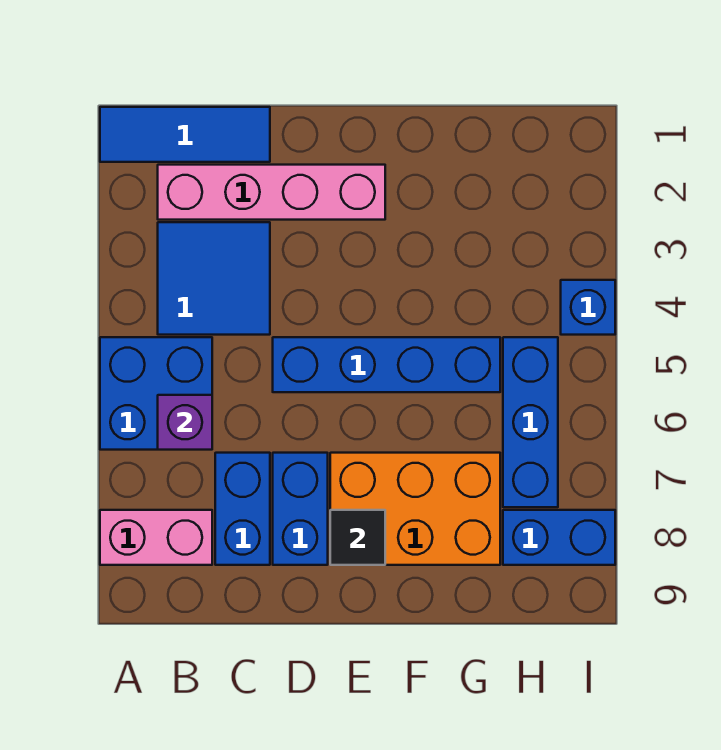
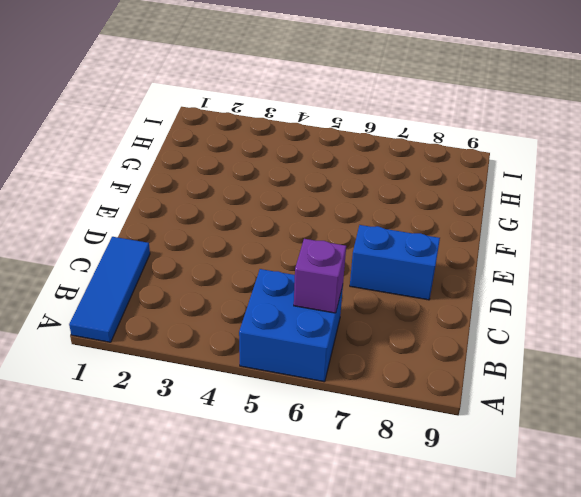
none -> pink brick A8:B8 level 1
none -> pink brick B2:E2 level 1
none -> blue tile B3:C4 level 1

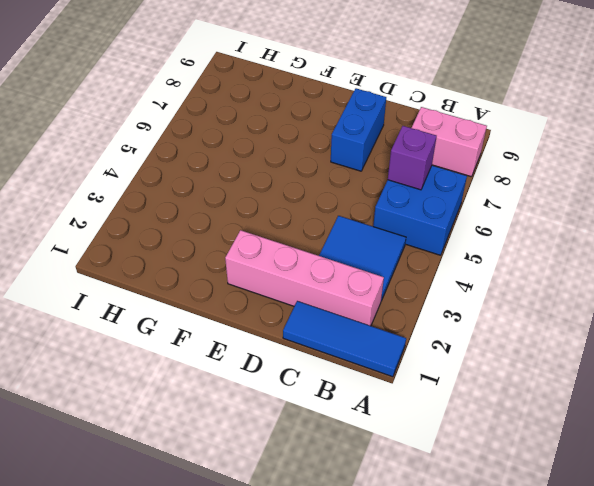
none -> blue brick C7:C8 level 1
none -> blue brick D5:G5 level 1
none -> orange brick E7:G8 level 1

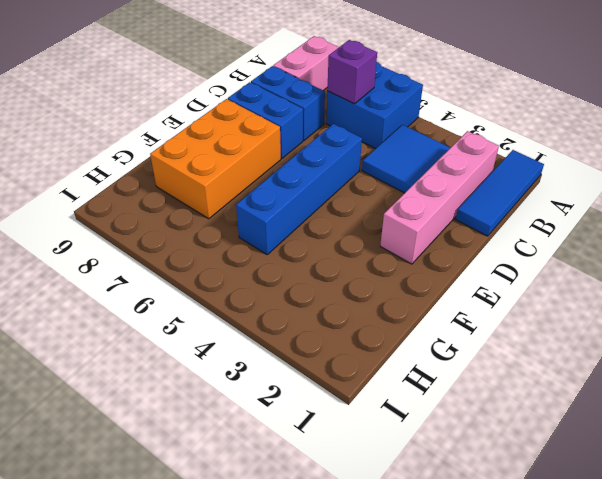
none -> blue brick H5:H7 level 1
none -> blue brick H8:I8 level 1
none -> blue brick I4 level 1

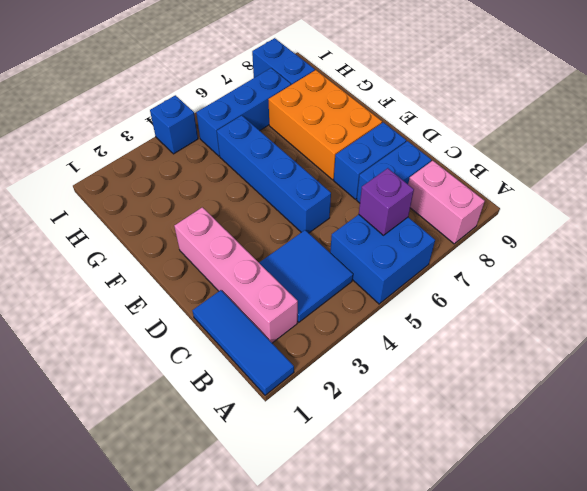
none -> black tile E8 level 2

